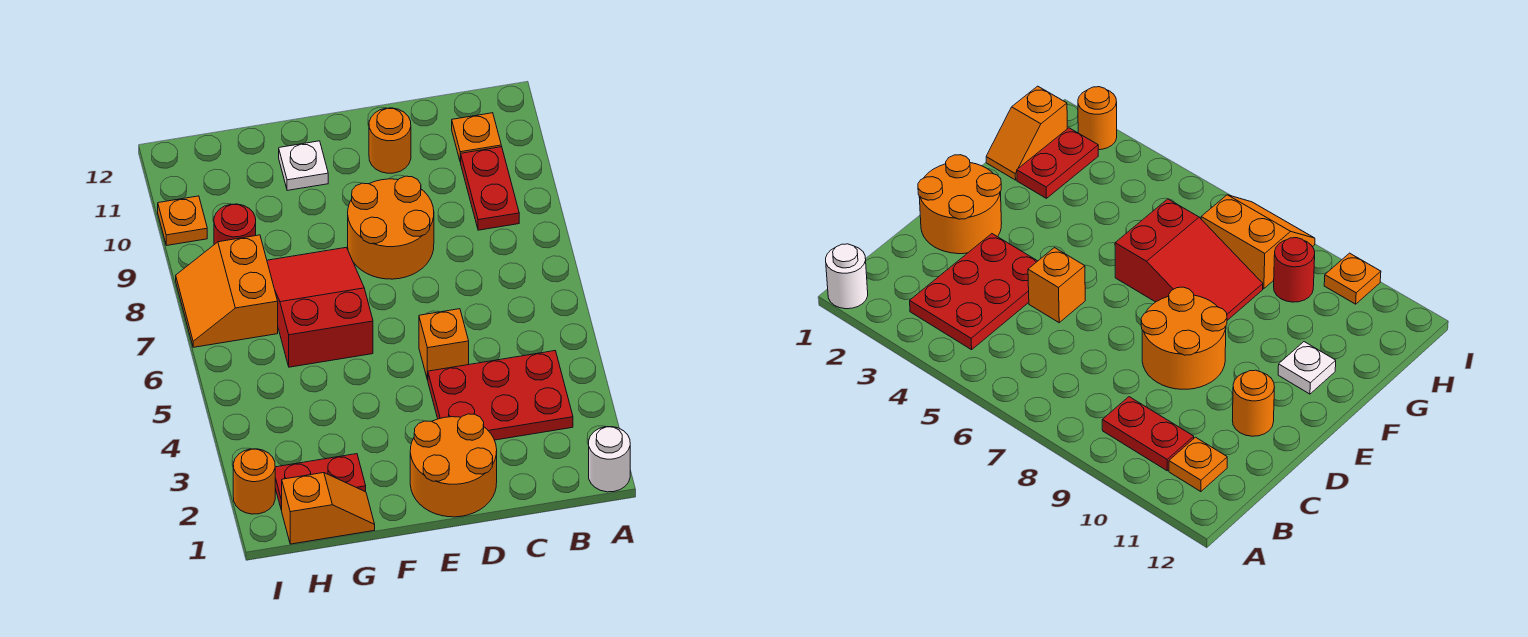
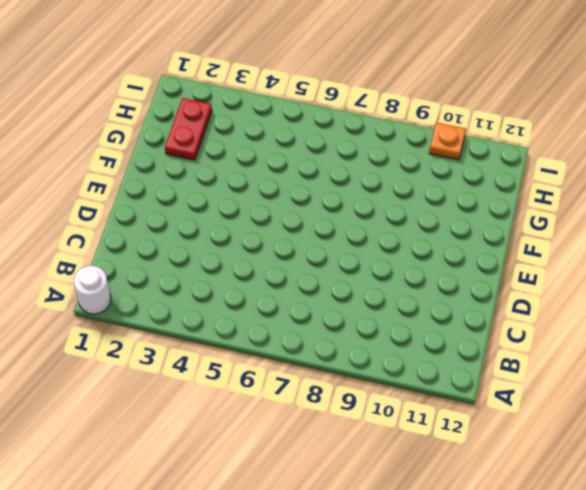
none -> red plate B3:D4 level 1
none -> red plate B9:B10 level 1
none -> orange plate B11 level 1

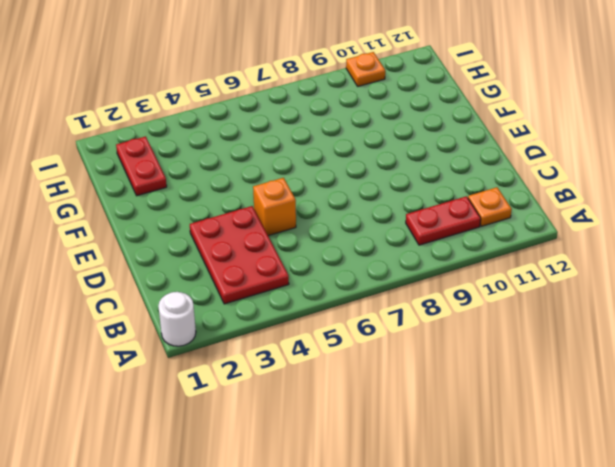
none -> orange round brick D1:E2 level 1
none -> orange round brick D8:E9 level 1
none -> orange round brick D11 level 1

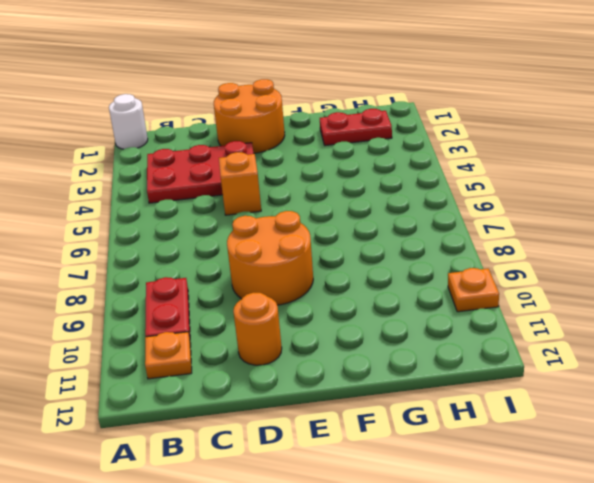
none -> red slope F6:G8 level 1 top 6
none -> white plate F11 level 1
none -> orange slope G1:H1 level 1 top H

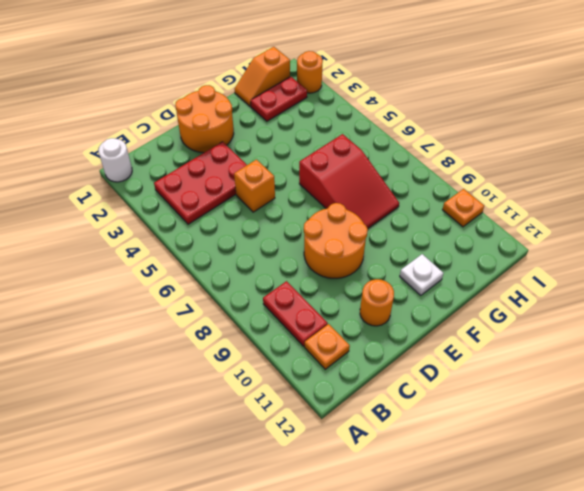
none -> orange slope H7:I8 level 1 top H
none -> red round brick H9 level 1

